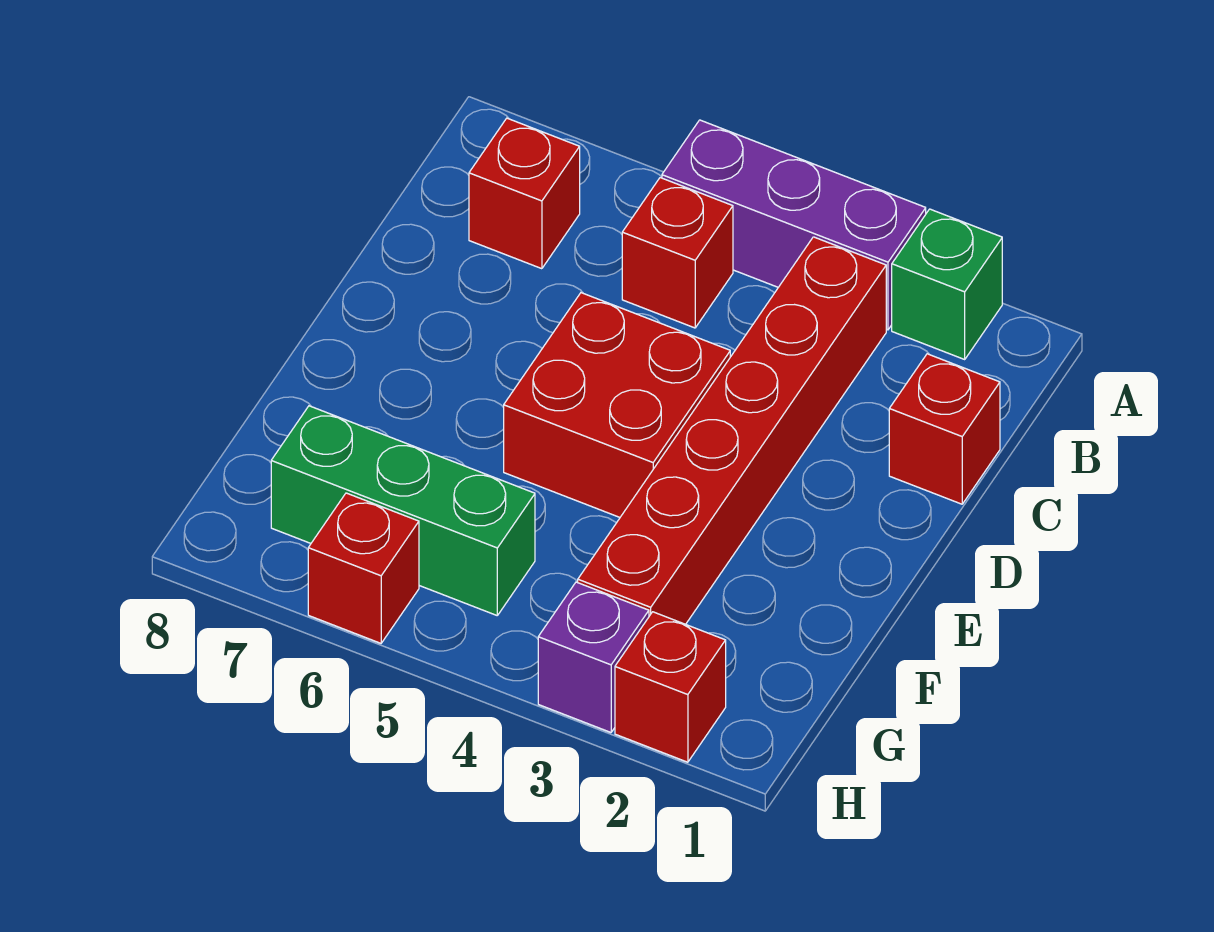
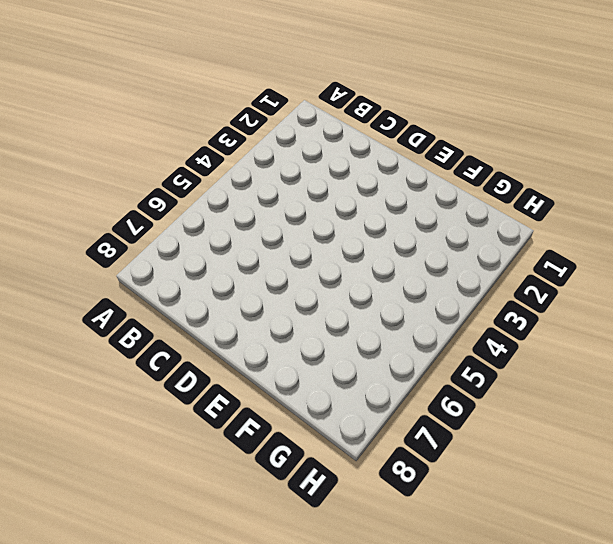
none -> green brick A2 level 1
none -> purple brick A3:A5 level 1

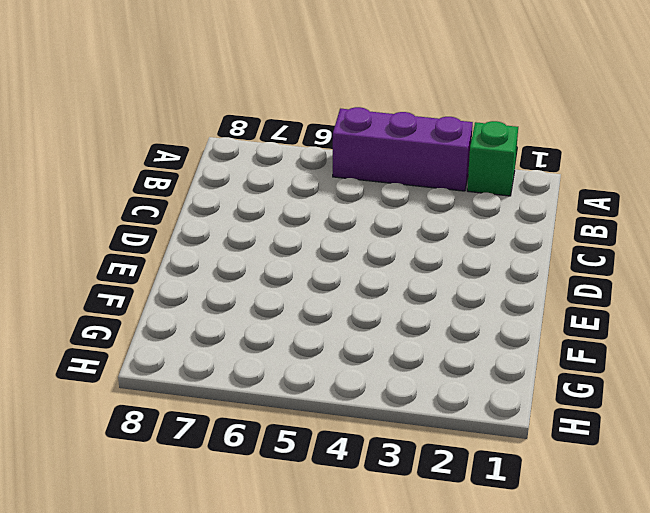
none -> red brick B3:G3 level 1
none -> red brick B5 level 1

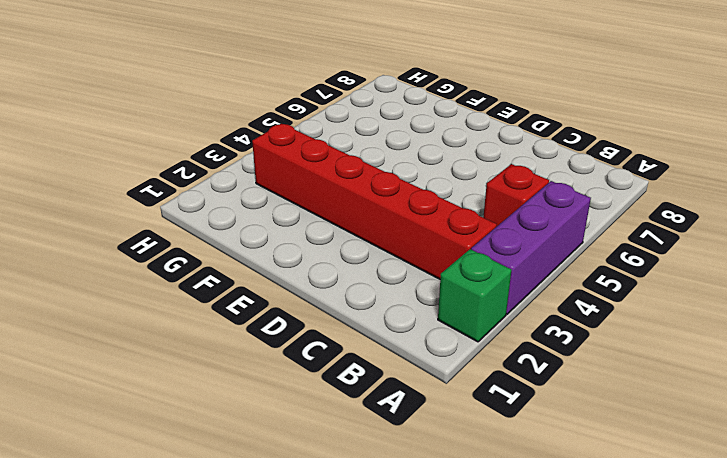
none -> red brick B7 level 1
none -> red brick C1 level 1

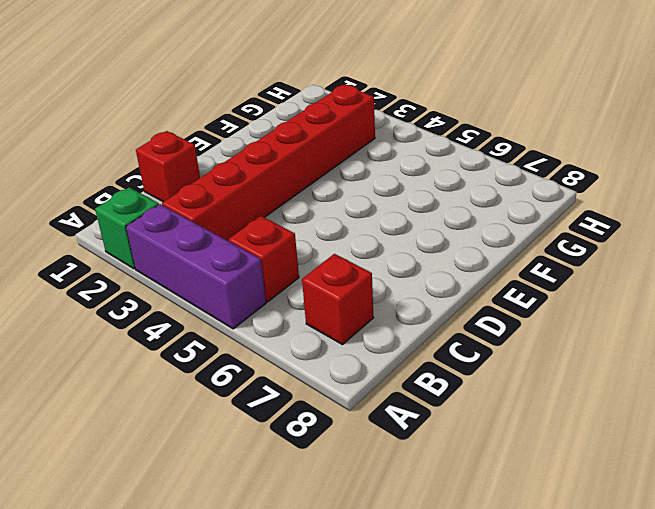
none -> red brick D4:E5 level 1
none -> green brick G5:G7 level 1

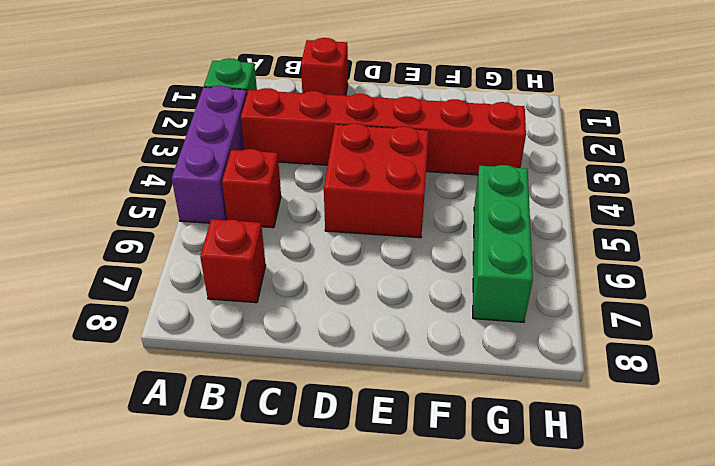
none -> red brick H2 level 1
none -> purple brick H3 level 1

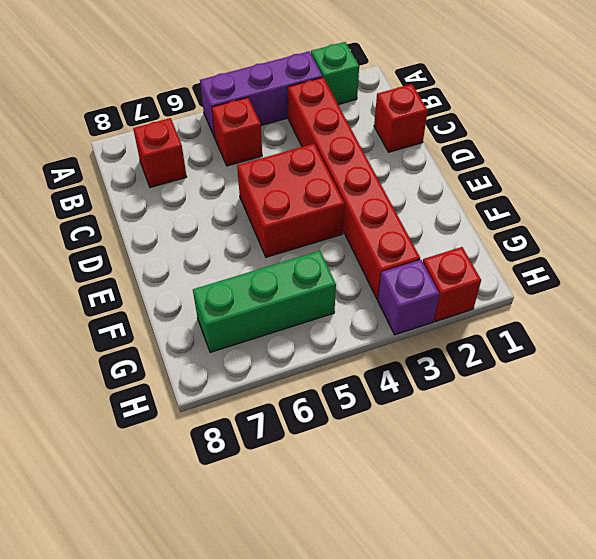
none -> red brick H6 level 1

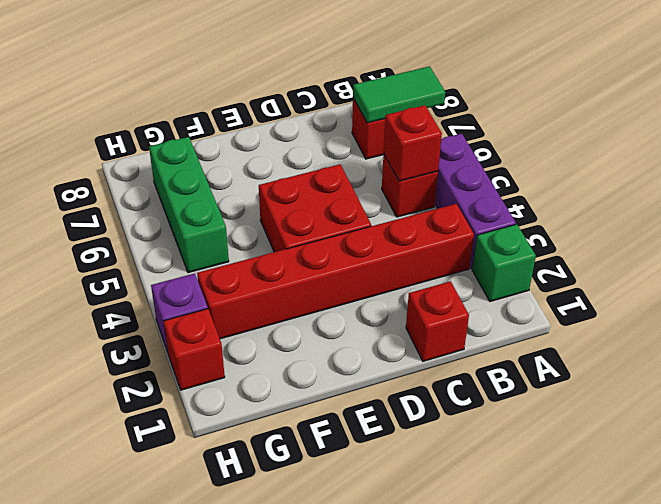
green tile A7:B7 level 2 -> none
red brick B5 level 2 -> red brick H6 level 1

